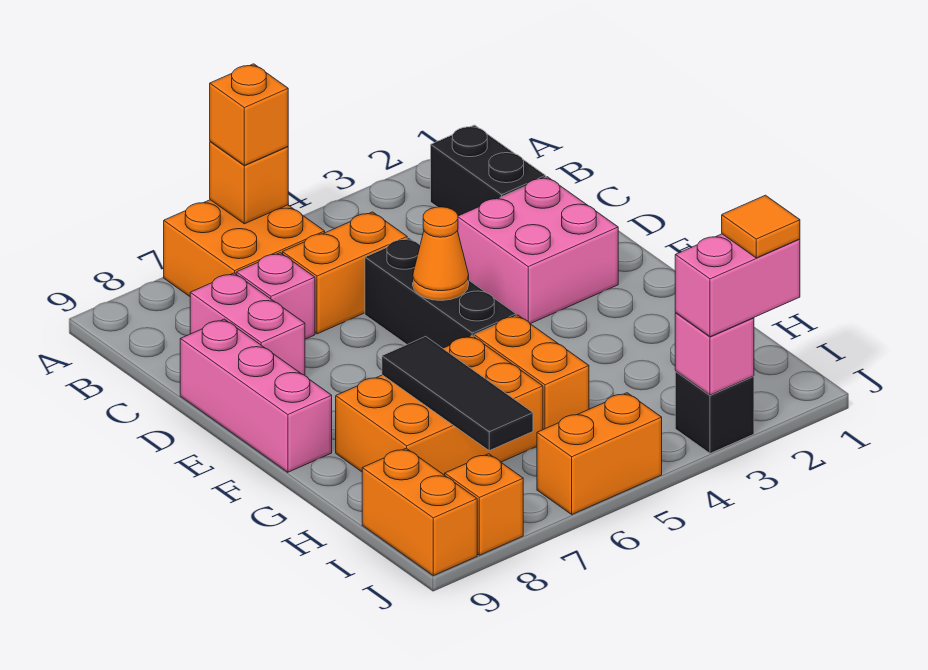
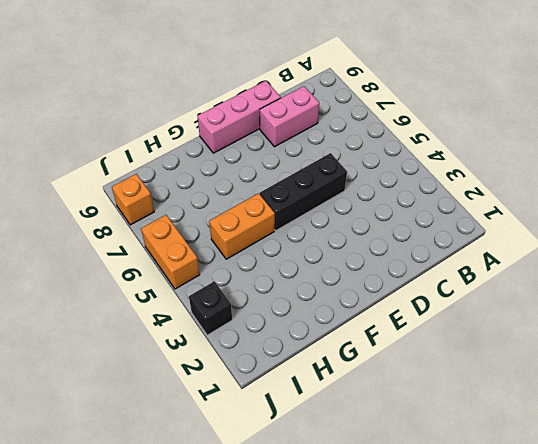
none -> orange brick A6:B7 level 1
none -> black brick B2:C2 level 1
none -> orange brick C5:C6 level 1

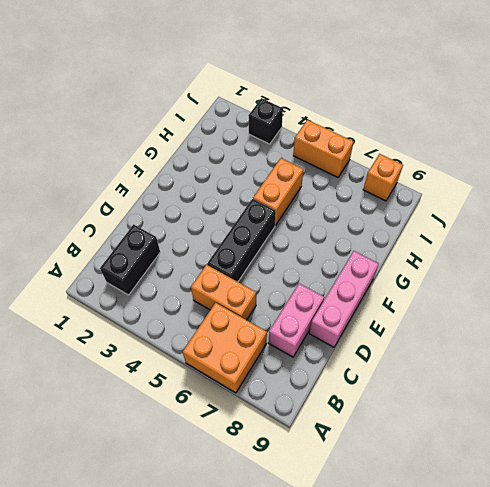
none -> pink brick C7 level 1
none -> pink brick D2:E3 level 1
none -> orange brick G6:H8 level 1

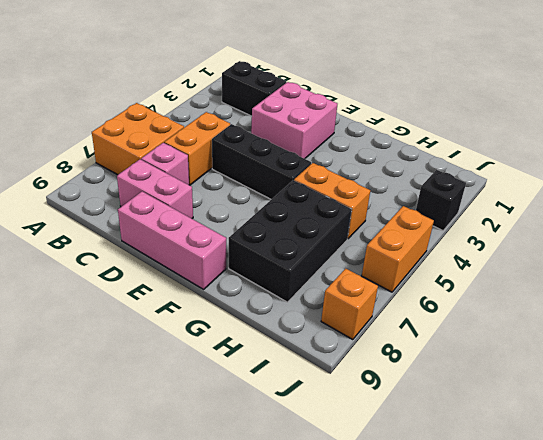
black brick G6:H8 level 1 -> orange brick G6:H8 level 1
none -> orange brick I9:J9 level 1
none -> orange brick A6 level 2
none -> orange cone E5 level 2

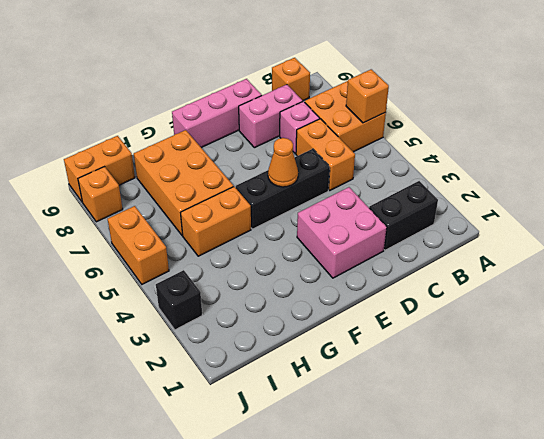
orange brick B9 level 1 -> orange brick A6 level 3
none -> black tile G7:I7 level 2
none -> pink brick J3 level 2
none -> pink brick J2:J3 level 3

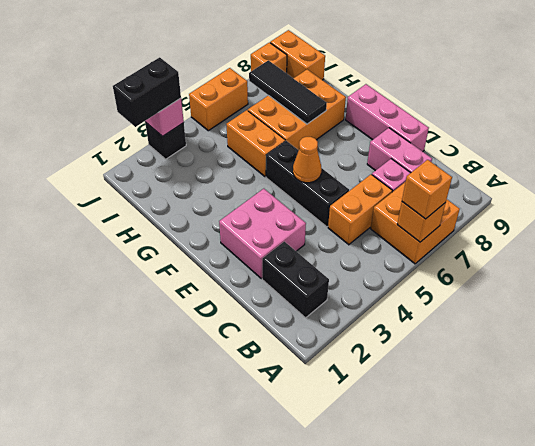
black brick J2:J3 level 3 -> pink brick J2:J3 level 3
none -> orange tile J2 level 4

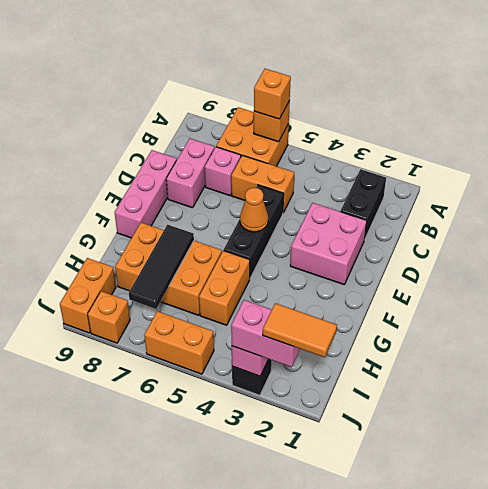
orange tile J1:J2 level 4 -> orange tile J2 level 4

